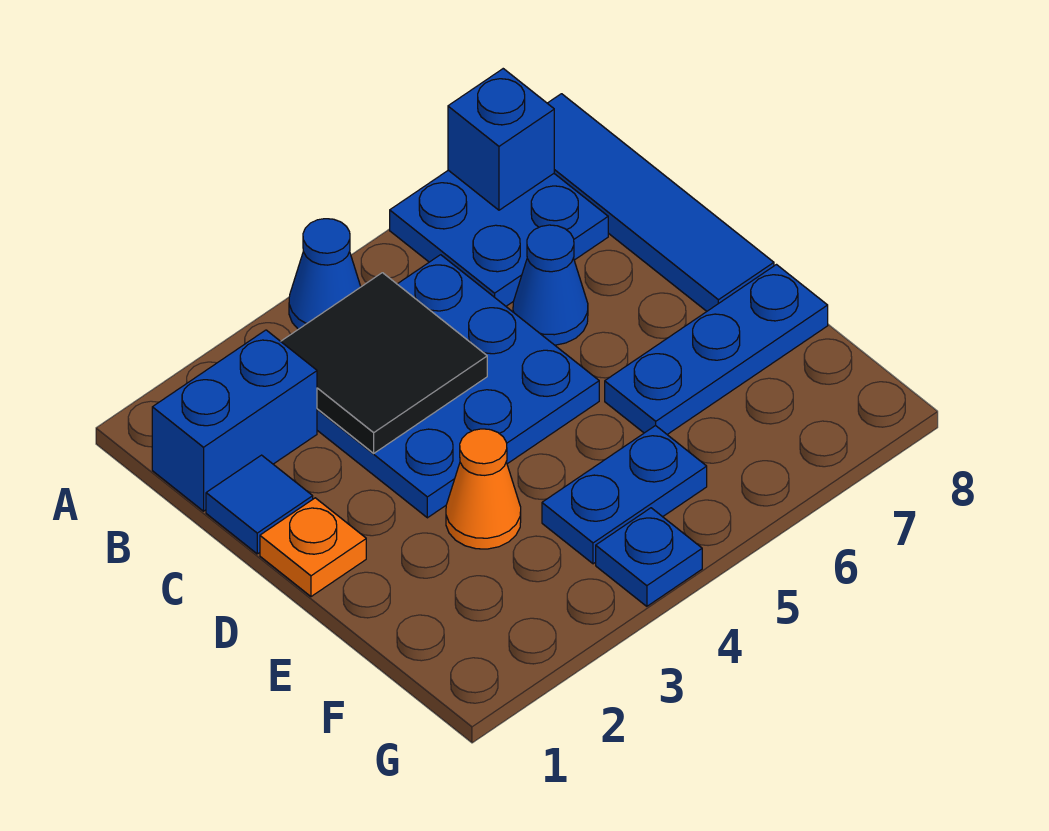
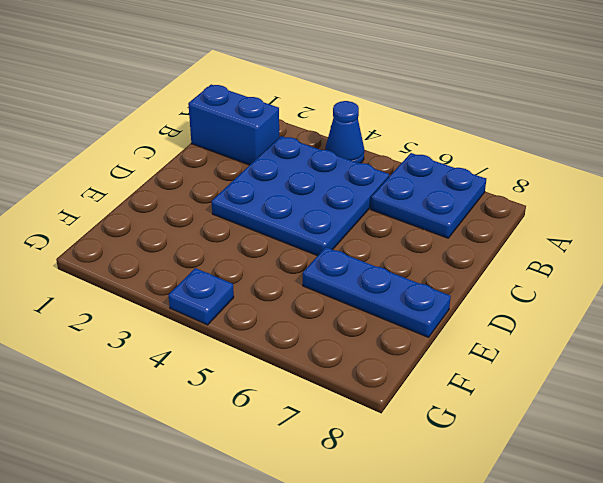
none -> blue tile A8:D8 level 1
none -> blue tile C1 level 1
none -> blue cone C6 level 1

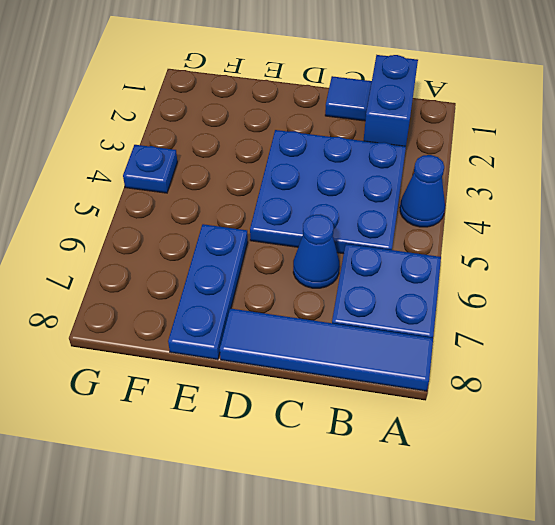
none -> orange plate D1 level 1
none -> orange cone E3 level 1
none -> blue plate F4:F5 level 1

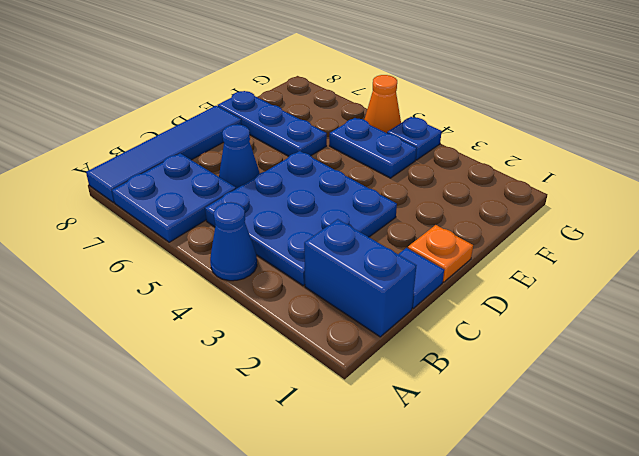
orange cone G5 level 1 -> orange cone E3 level 1
none -> blue brick A7 level 2
none -> black tile B3:C4 level 2

